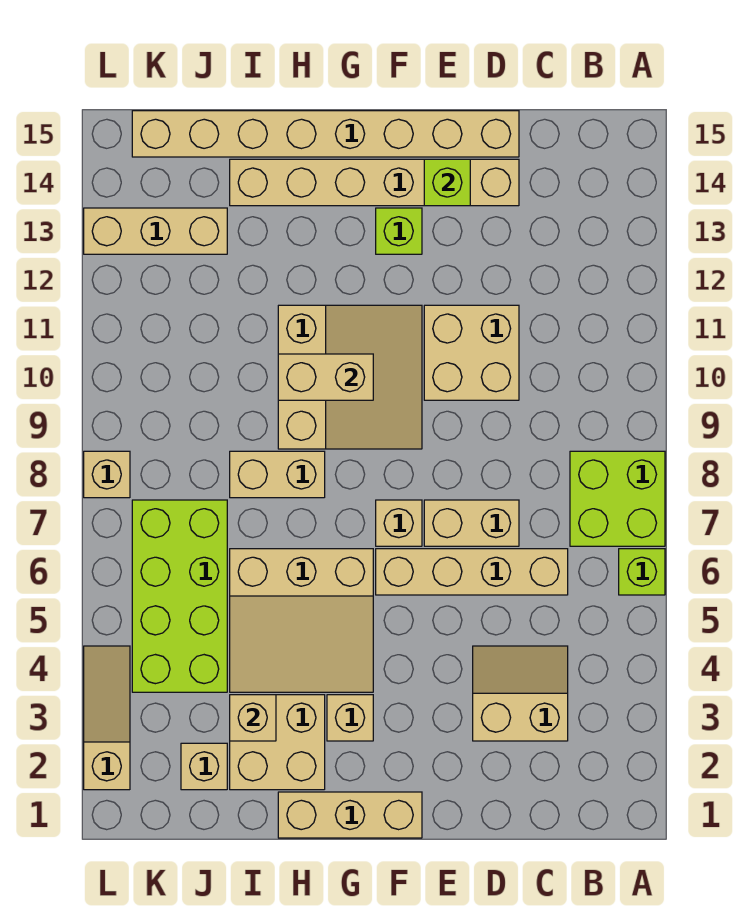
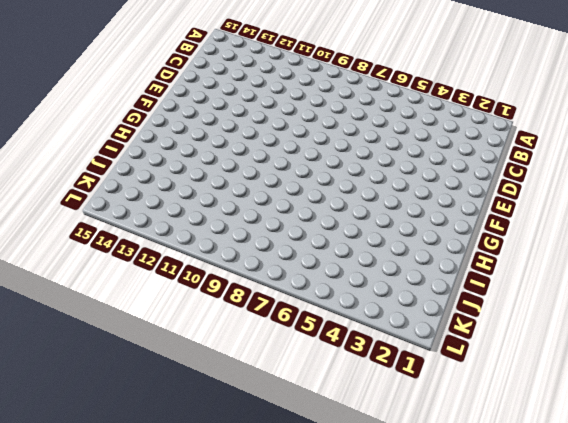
none -> lime brick A6 level 1
none -> lime brick A7:B8 level 1
none -> tan slope C3:D4 level 1 top 3

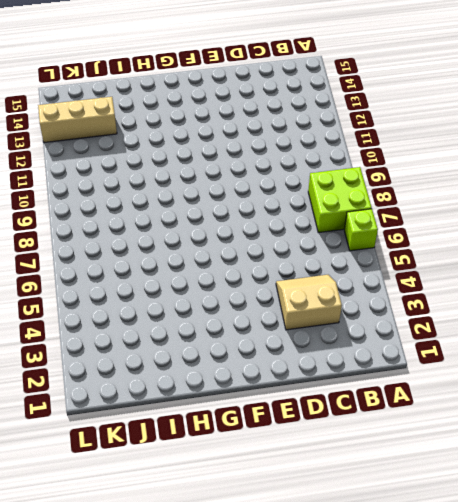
none -> tan brick C6:F6 level 1
none -> tan brick D7:E7 level 1
none -> tan brick D10:E11 level 1

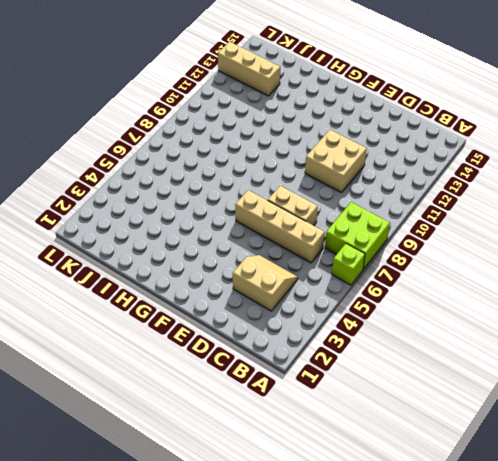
none -> tan brick D14:I14 level 1
none -> tan brick D15:K15 level 1
none -> tan brick F1:H1 level 1

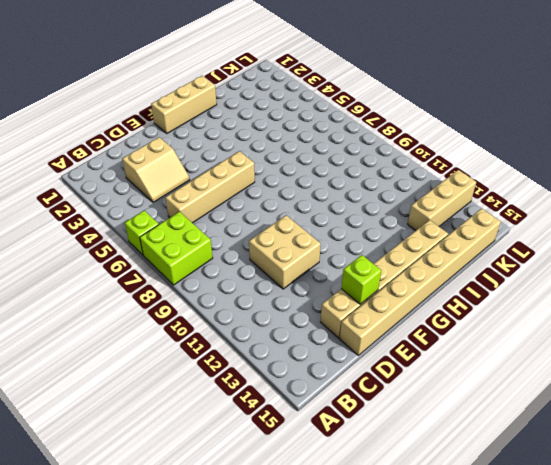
none -> tan brick D7:E7 level 1
none -> tan brick F7 level 1
none -> tan slope F9:H11 level 1 top H

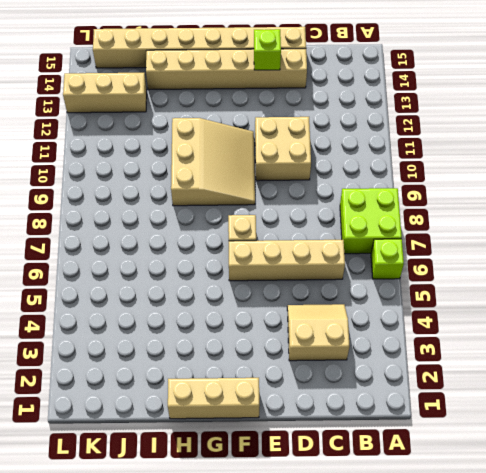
none -> tan brick D7:E7 level 1
none -> lime brick F13 level 1
none -> tan brick G3 level 1

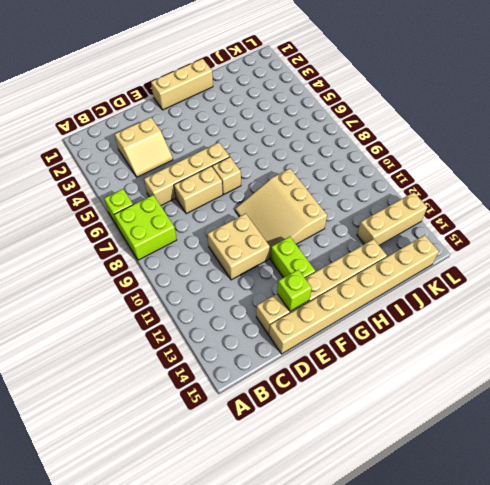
lime brick F12:F13 level 1 -> lime brick F13 level 1
none -> tan brick G3 level 1
none -> tan slope G4:I6 level 1 top 6
none -> tan brick H2:I3 level 1

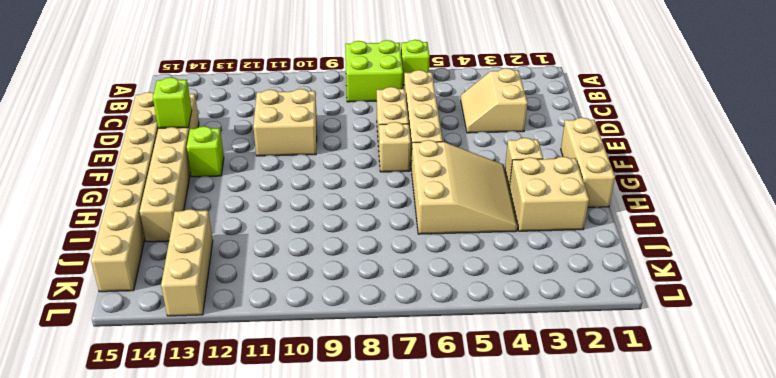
none -> tan slope F9:H11 level 1 top H
none -> tan brick H8:I8 level 1
none -> tan brick J2 level 1

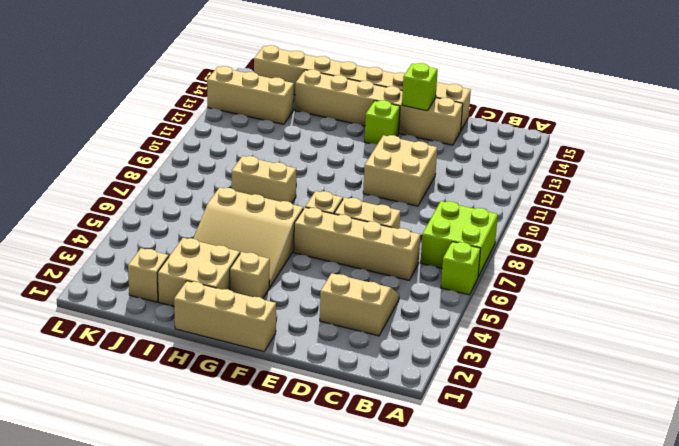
none -> tan slope F9:H11 level 1 top H
none -> lime brick J4:K7 level 1
none -> tan slope L2:L4 level 1 top 2

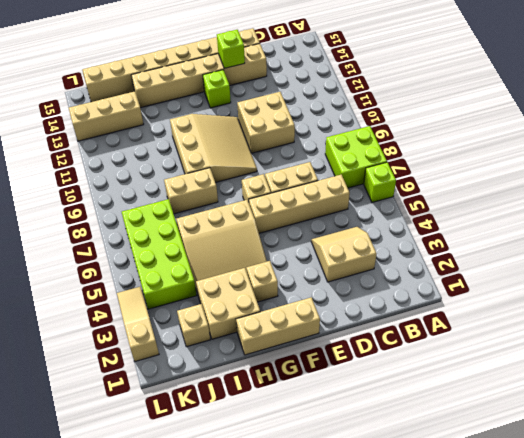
none -> tan brick L8 level 1
none -> tan brick G10:H10 level 2
none -> tan brick I3 level 2

